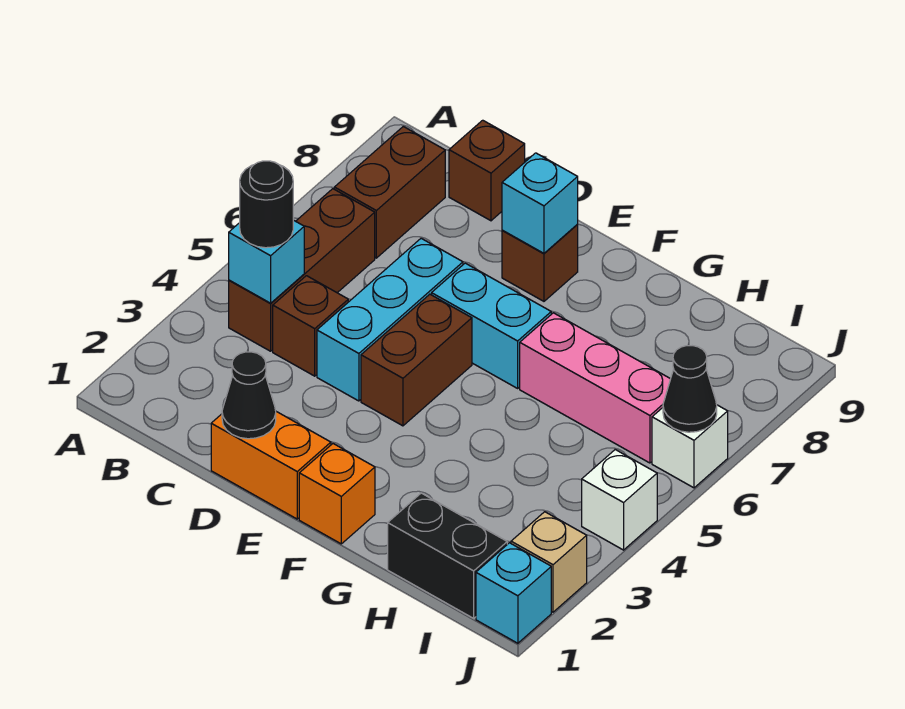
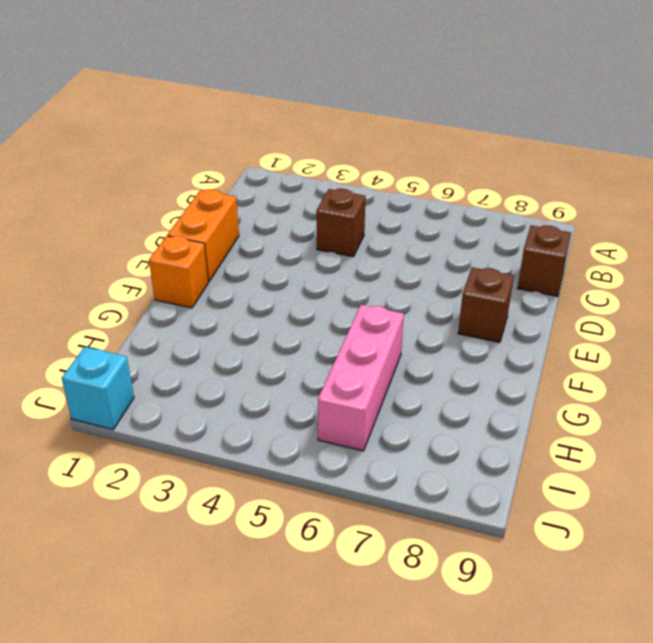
none -> brown brick B4:B6 level 1
none -> brown brick B7:B8 level 1
none -> cyan brick D4:D6 level 1

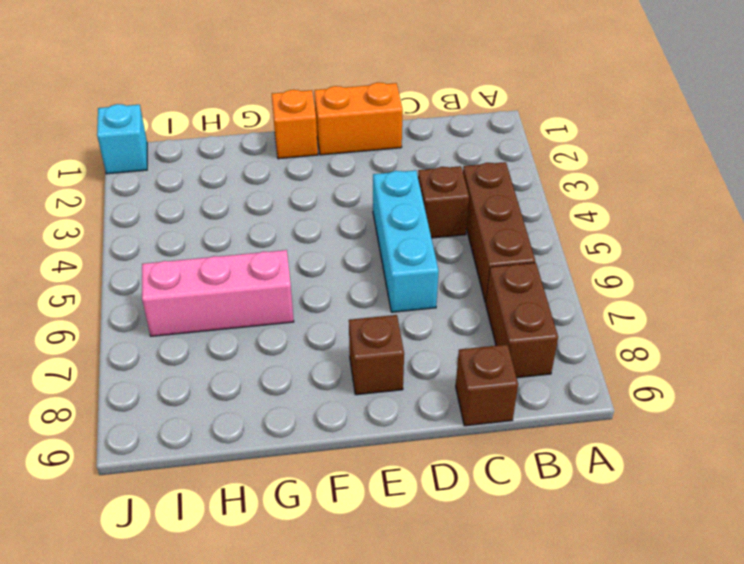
none -> brown brick E4:E5 level 1
none -> cyan brick E6:F6 level 1
none -> black brick H1:I1 level 1

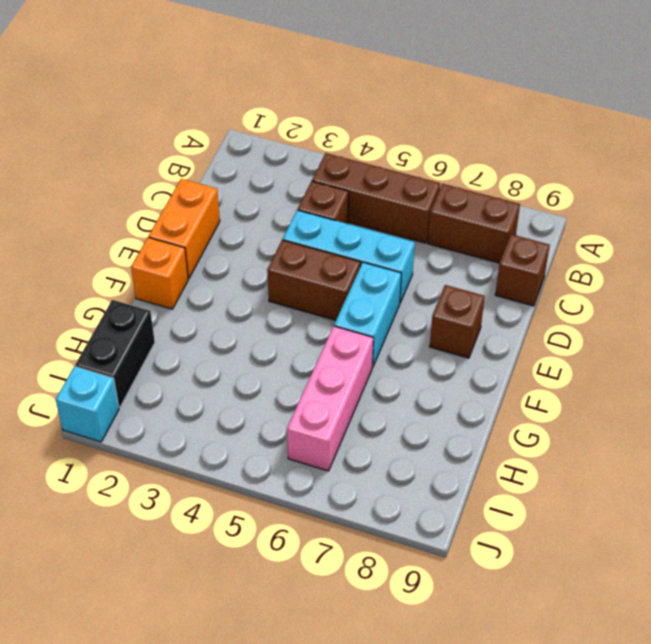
none -> tan brick J2 level 1
none -> white brick J4 level 1
none -> white brick J6 level 1

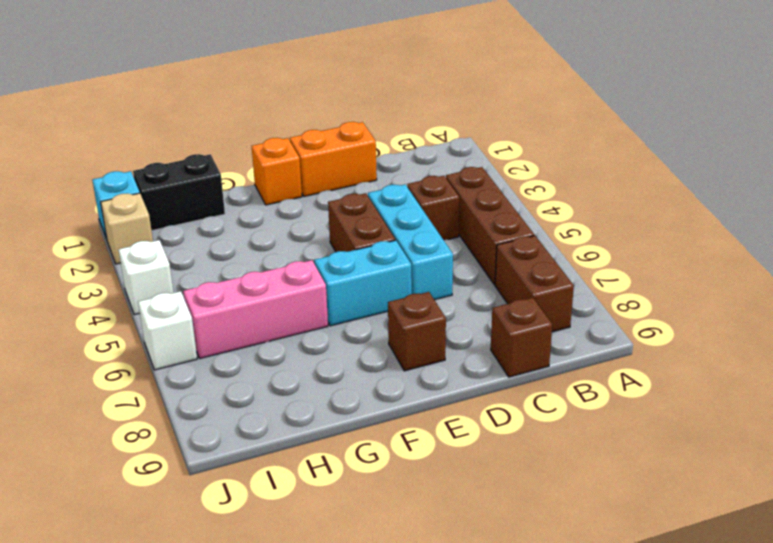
none -> cyan brick B4 level 2
none -> black cone D1 level 2
none -> cyan brick E8 level 2

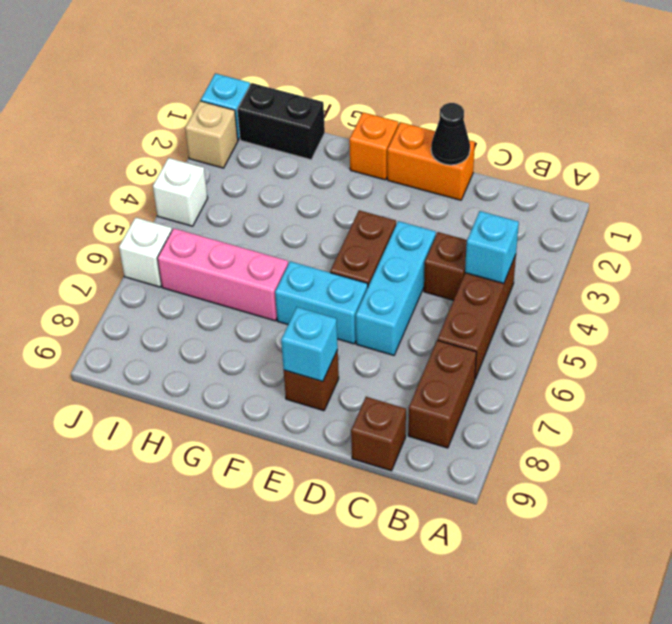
none -> black cone J6 level 2
none -> black round brick B4 level 3

